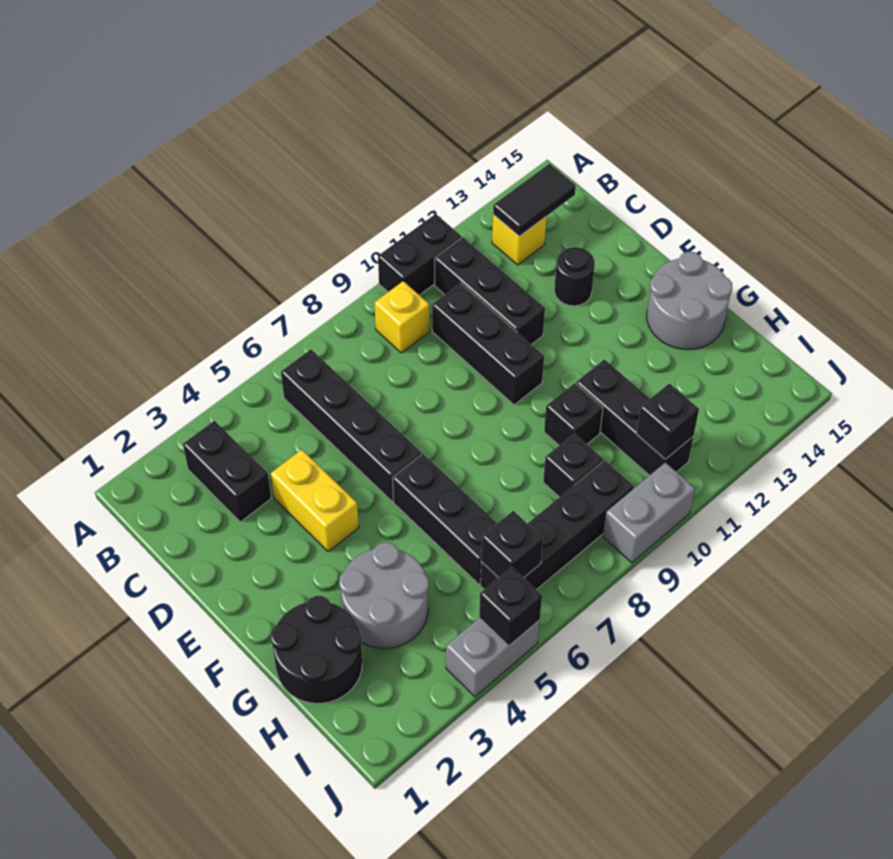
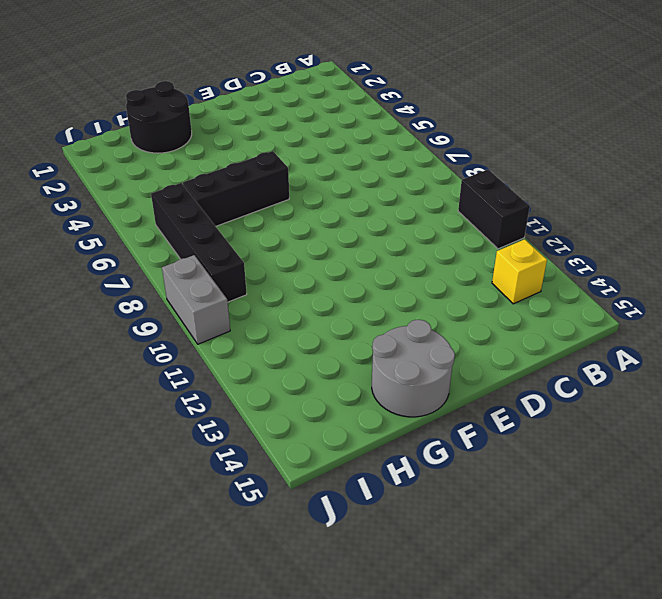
none -> black brick B3:C3 level 1
none -> black brick B6:E6 level 1
none -> yellow brick B9 level 1

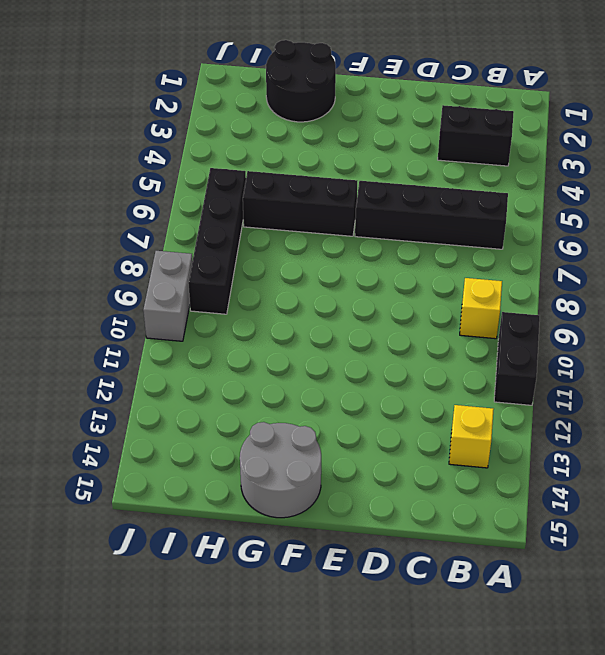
none -> black brick B11:D11 level 1
none -> black brick C10:E10 level 1
none -> yellow brick D4:E4 level 1

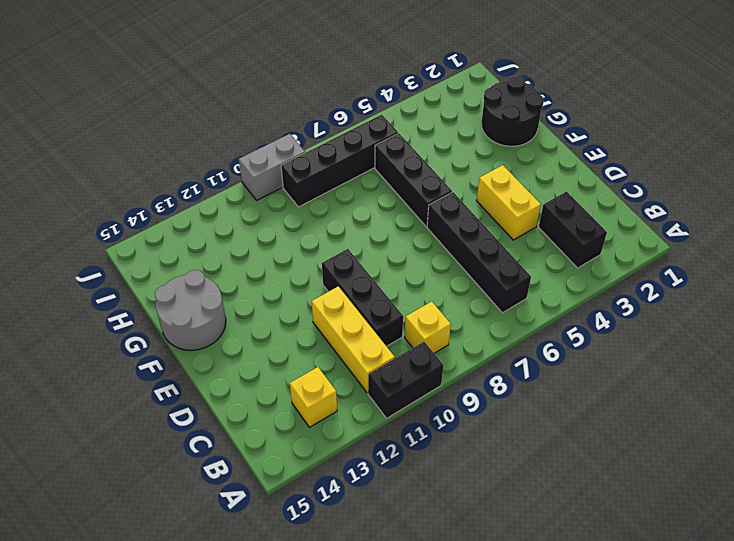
yellow brick B11:D11 level 1 -> black brick B11:D11 level 1
none -> black round brick D13 level 1
none -> grey round brick G3:H4 level 1
none -> black brick G10 level 1

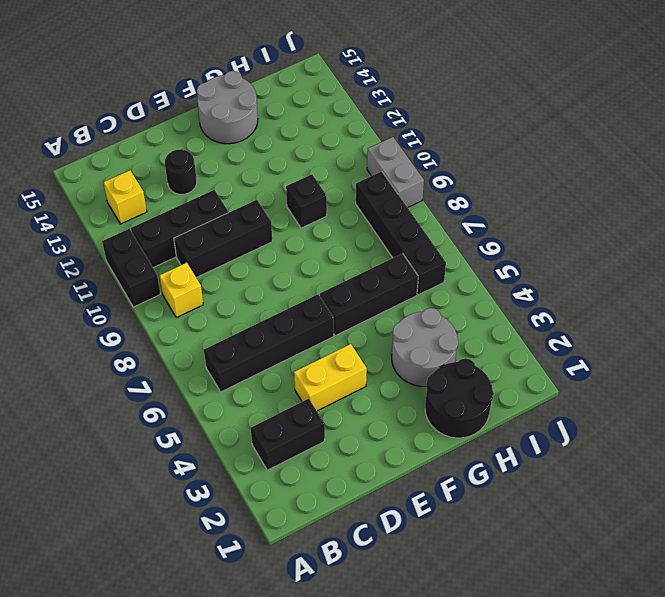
none -> black brick G11:I11 level 1
none -> black brick H9 level 1
none -> grey brick J4:J5 level 1

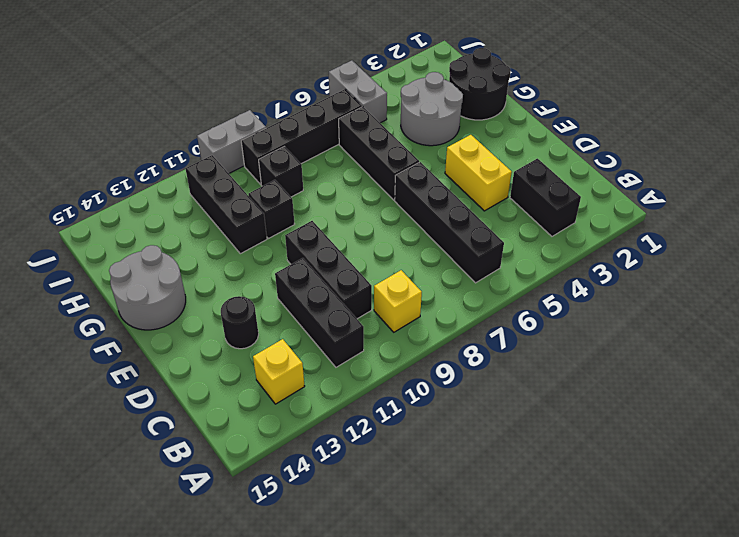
grey brick I5:J5 level 1 -> grey brick J4:J5 level 1
none -> black brick A10:A11 level 1
none -> black tile B13:B14 level 2
none -> black brick I6 level 2

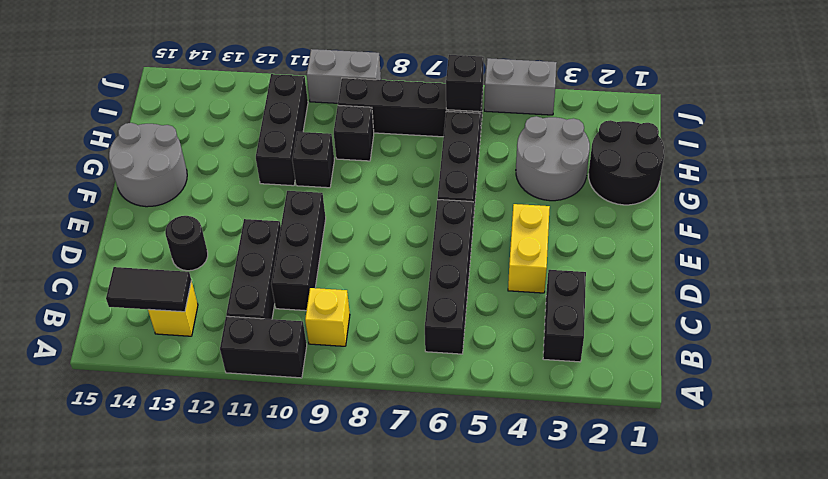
none -> black brick I11 level 2
none -> black brick J5 level 2

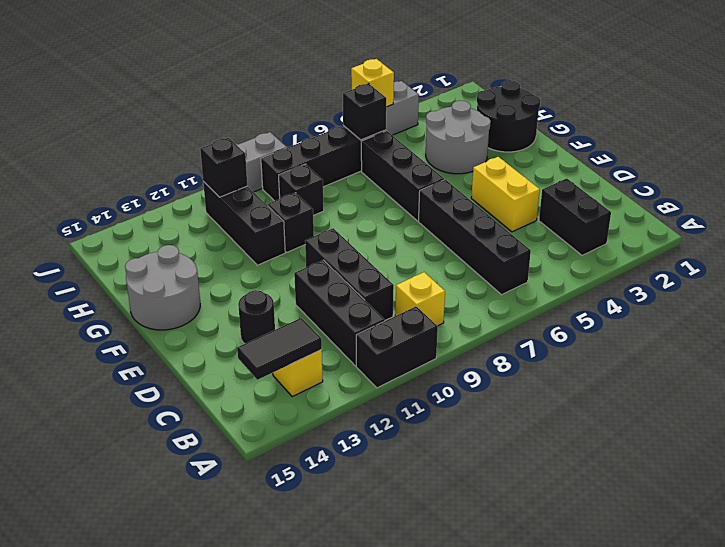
yellow brick J5 level 2 -> black brick J5 level 2

